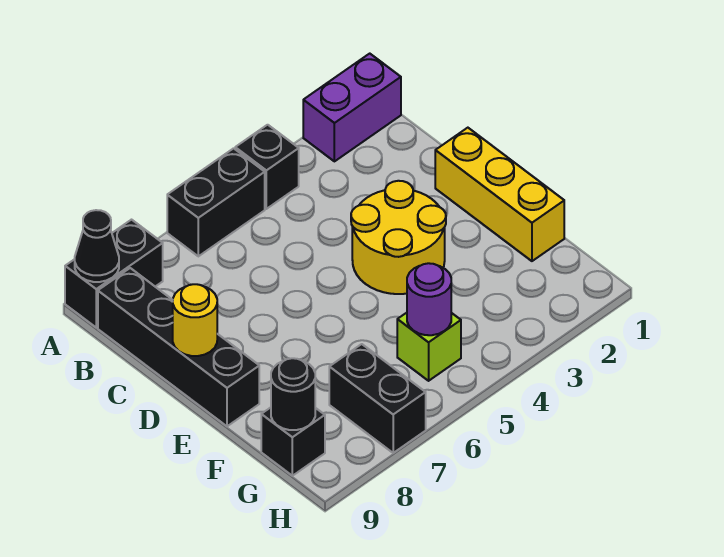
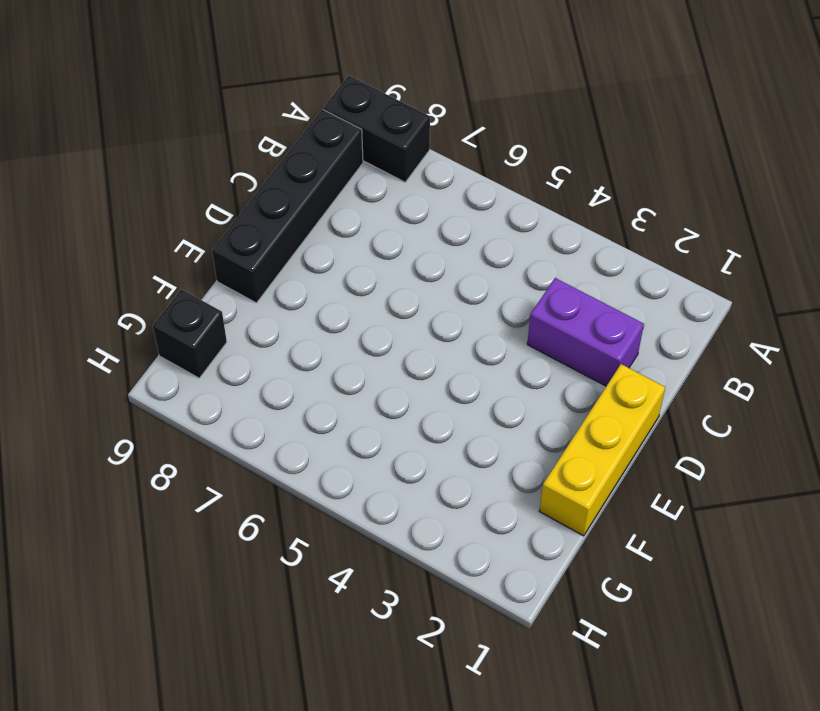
purple brick C2:C3 level 1 -> purple brick A1:A2 level 1
none -> black brick A4 level 1
none -> black brick A5:A6 level 1
none -> yellow round brick D3:E4 level 1

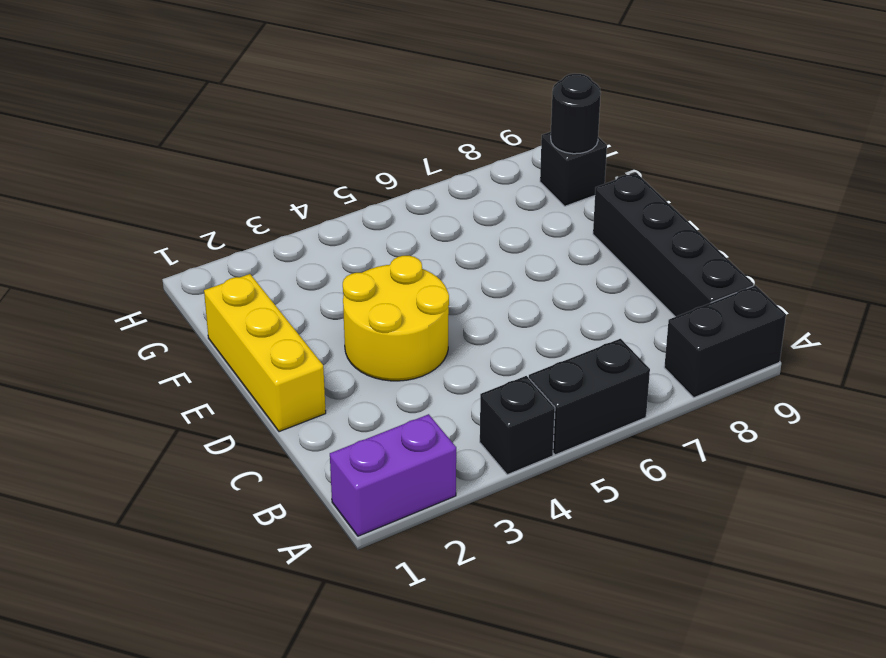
none -> lime brick G5 level 1
none -> black brick G7:H7 level 1
none -> black cone A9 level 2

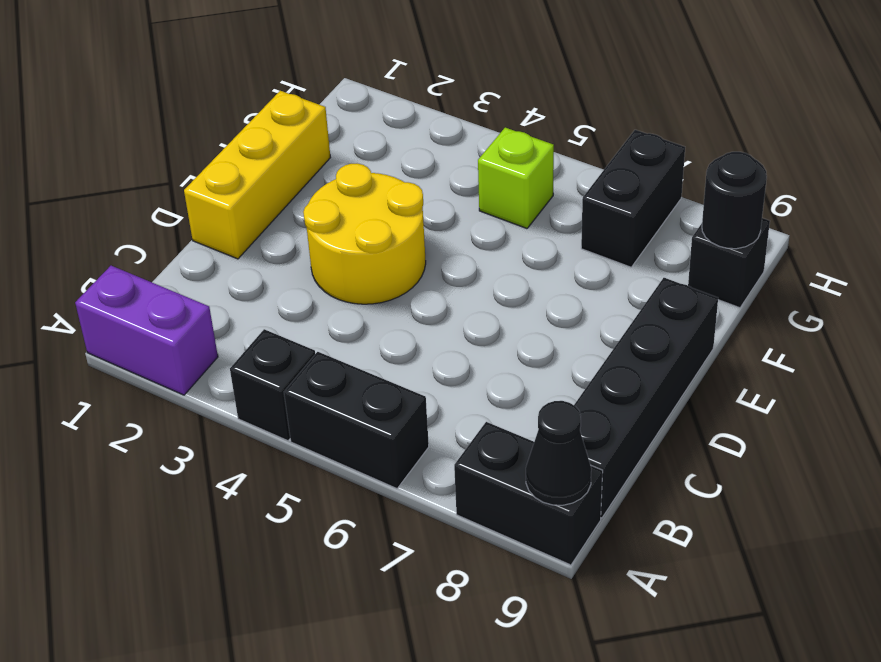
none -> yellow round brick D9 level 2
none -> purple round brick G5 level 2

